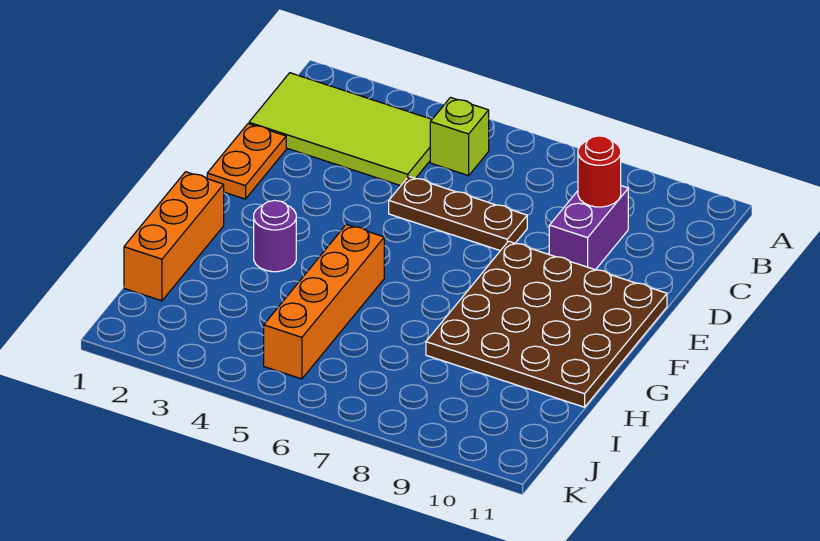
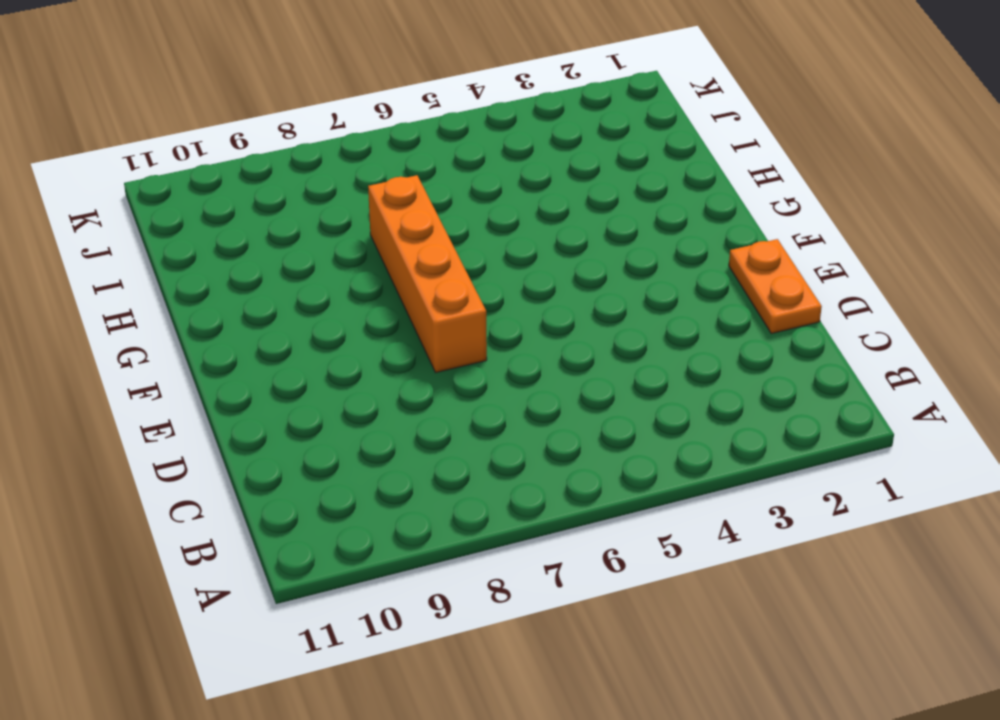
orange brick E7:H7 level 1 -> orange brick G5:J5 level 1
none -> lime tile B1:C4 level 1
none -> lime brick B5 level 1

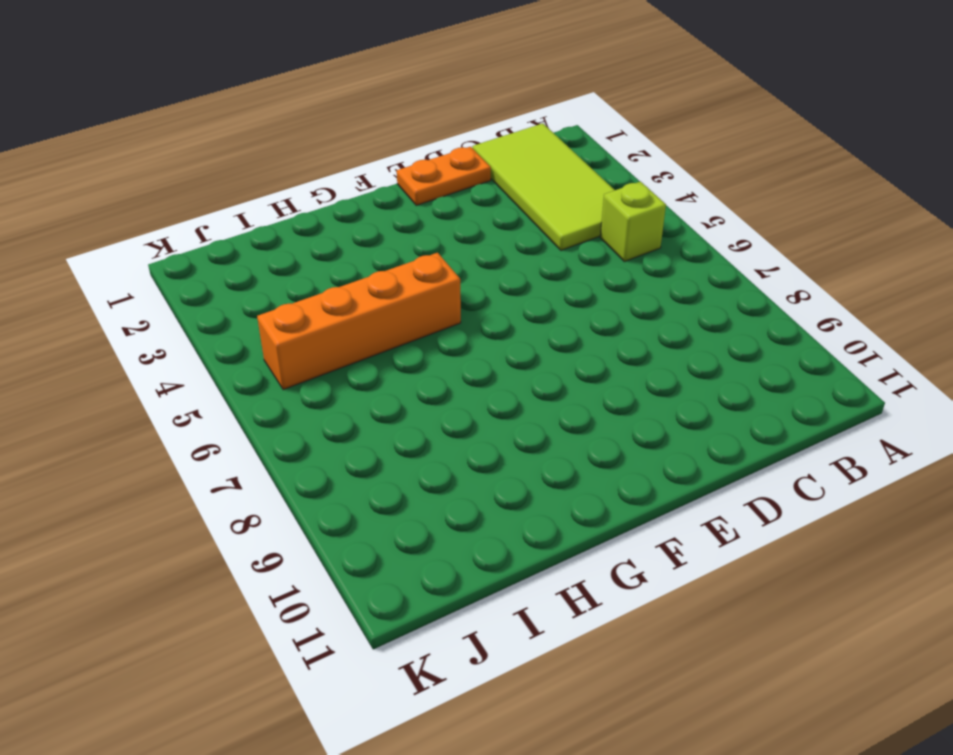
none -> purple brick C9:D9 level 1
none -> brown plate D5:D7 level 1

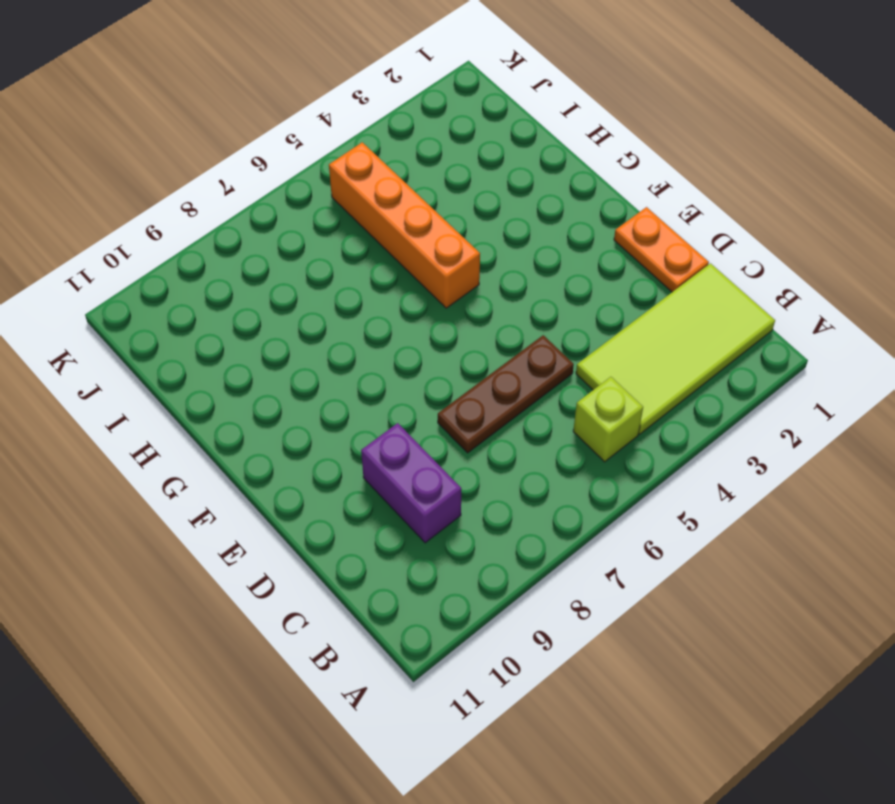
none -> brown plate E8:H11 level 1
none -> orange brick G1:I1 level 1

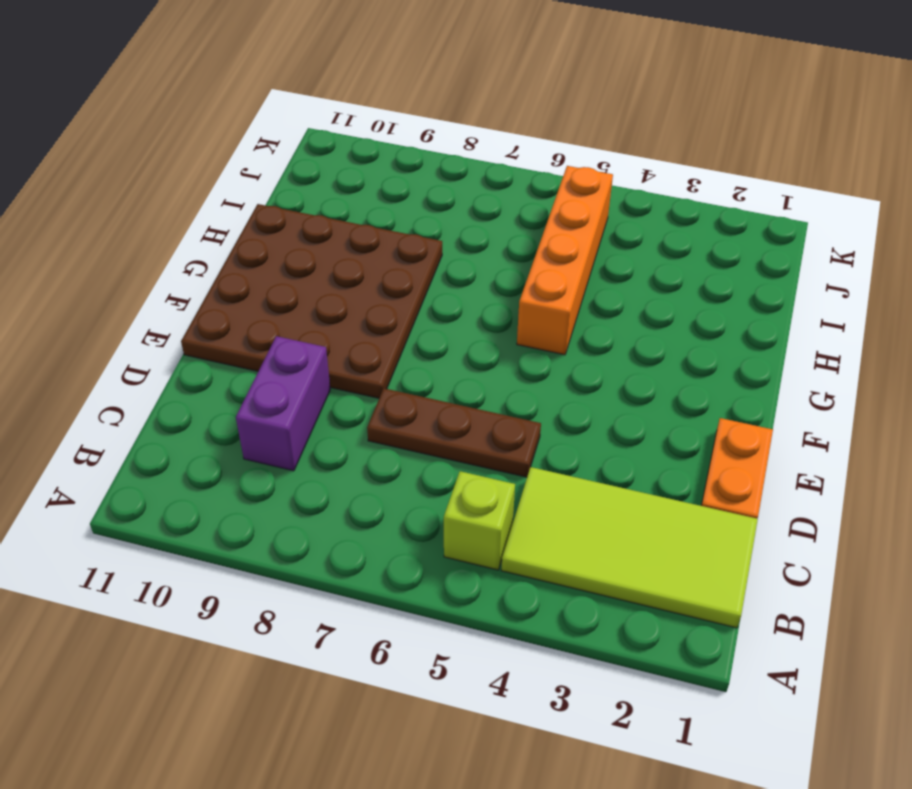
none -> orange brick G1:I1 level 1
none -> purple round brick G3 level 1

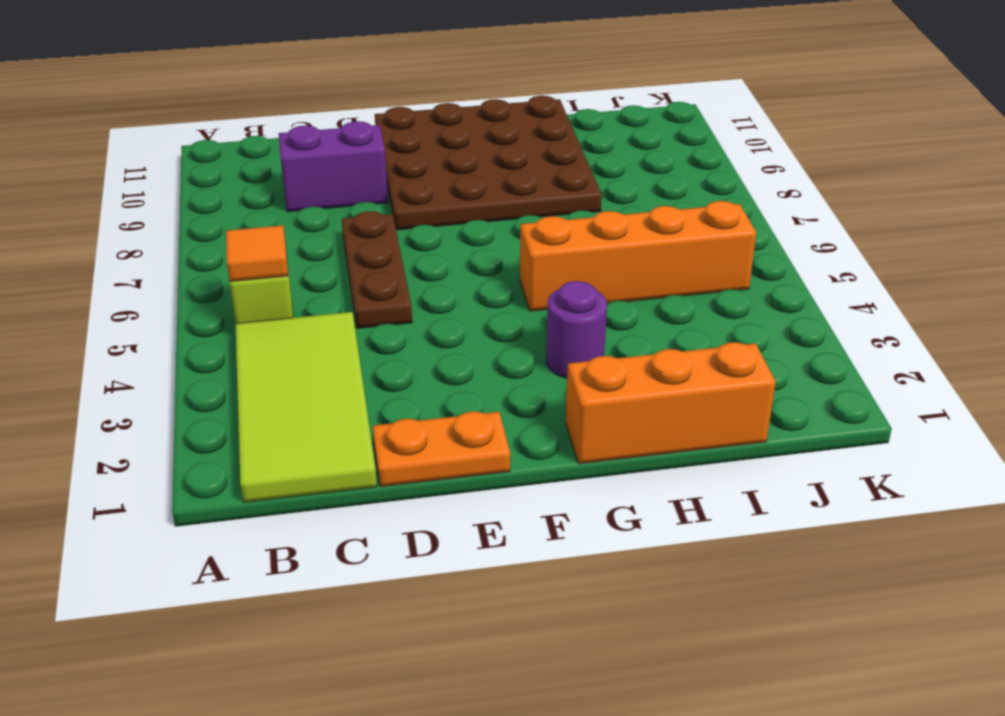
orange tile B5 level 2 -> none
none -> red round brick C9 level 2

